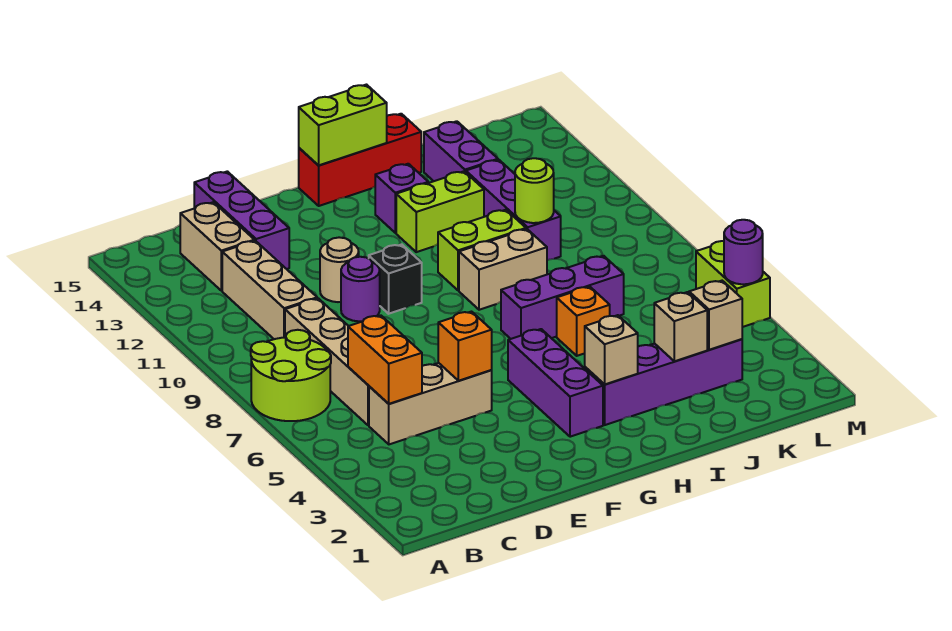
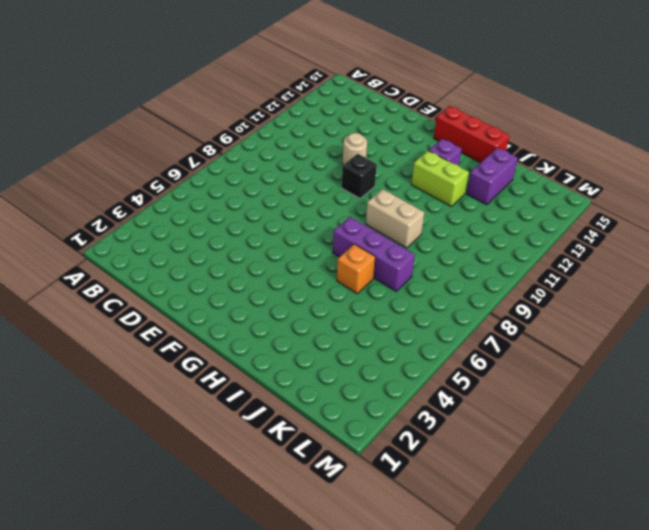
none -> lime round brick A7:B8 level 1
none -> tan brick C5:E5 level 1
none -> tan brick C6:C9 level 1

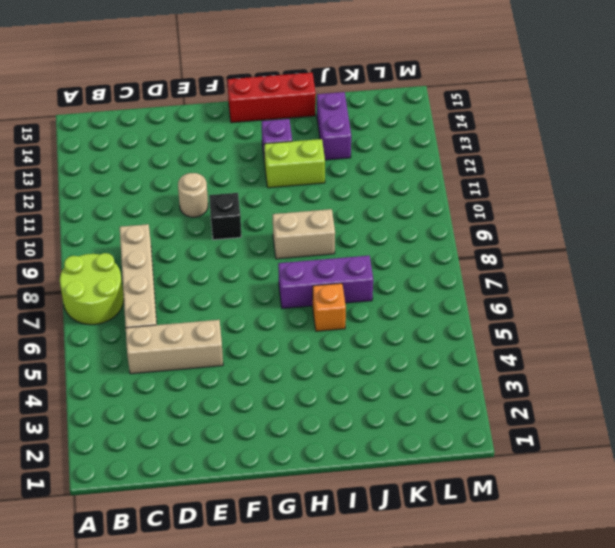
none -> tan brick C10:C12 level 1
none -> tan brick C13:C14 level 1
none -> purple brick D13:D15 level 1

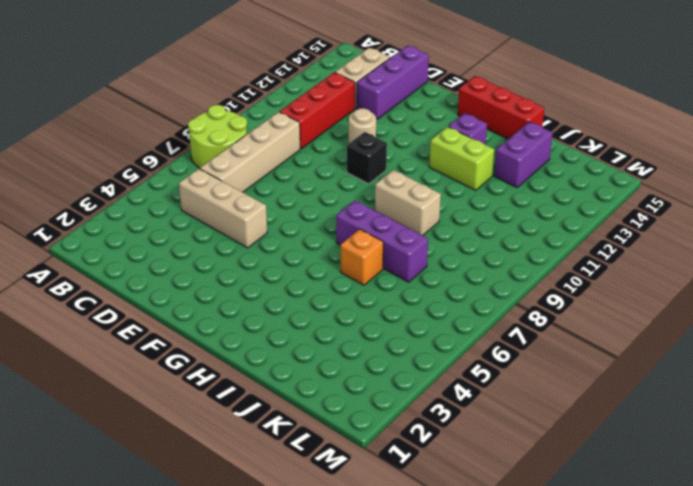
red brick C10:C12 level 1 -> tan brick C10:C12 level 1
none -> purple round brick E10 level 1
none -> purple brick G3:G5 level 1
none -> purple brick H3:K3 level 1

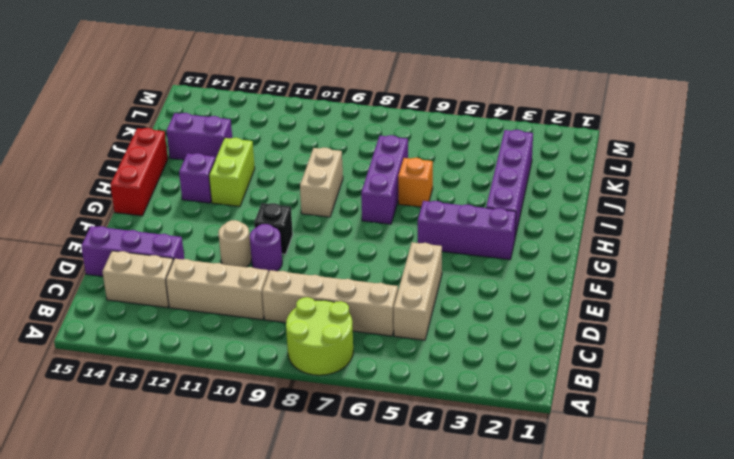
none -> lime brick H10:I10 level 1
none -> purple brick J10:J12 level 1
none -> lime brick M5:M6 level 1

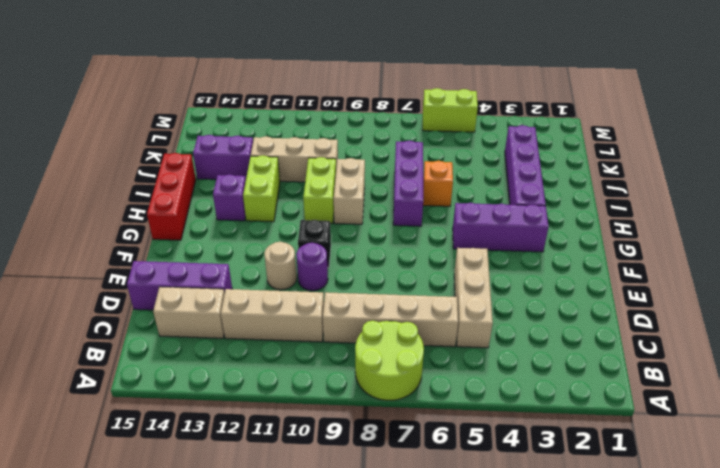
tan brick J10:J12 level 1 -> purple brick J10:J12 level 1
none -> orange brick C5:C6 level 2
none -> orange brick E5 level 2
none -> lime brick G15:H15 level 2

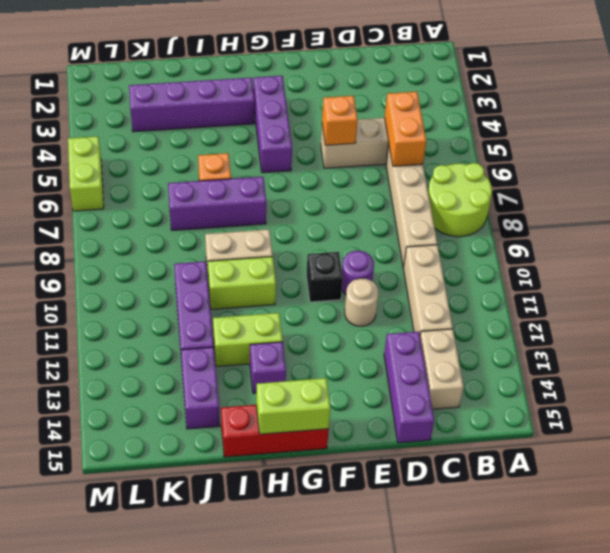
none -> tan brick H3 level 2
none -> tan brick J3 level 2
none -> lime round brick J10 level 2

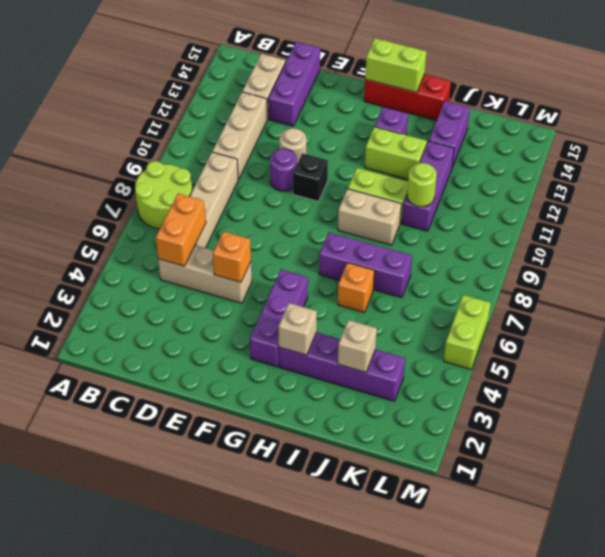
none -> tan brick K3 level 2
none -> purple round brick M5 level 2

